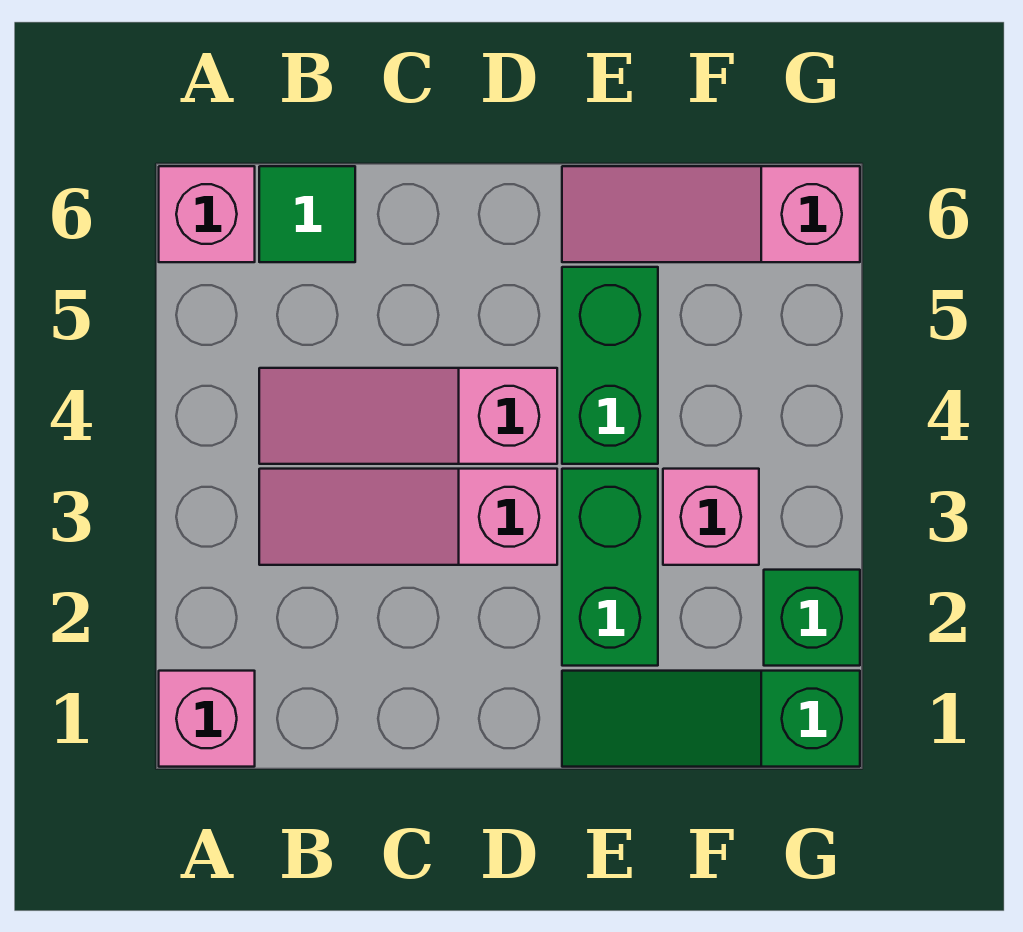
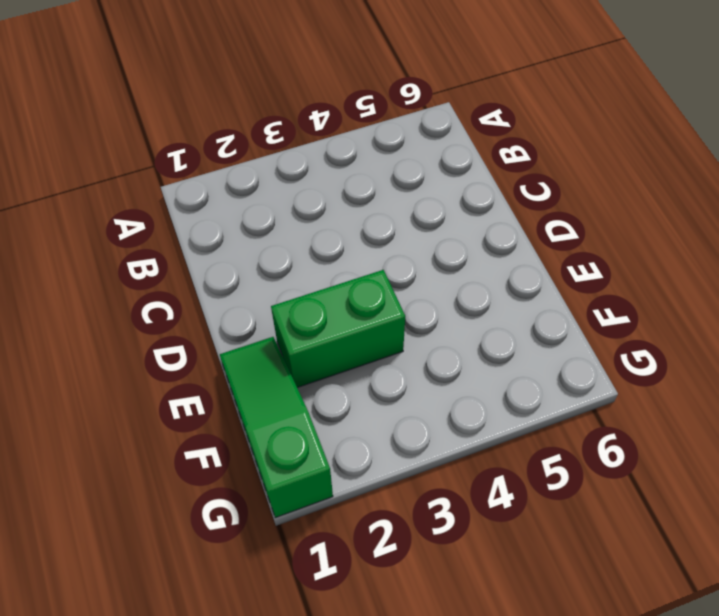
none -> pink brick A1 level 1
none -> pink brick A6 level 1

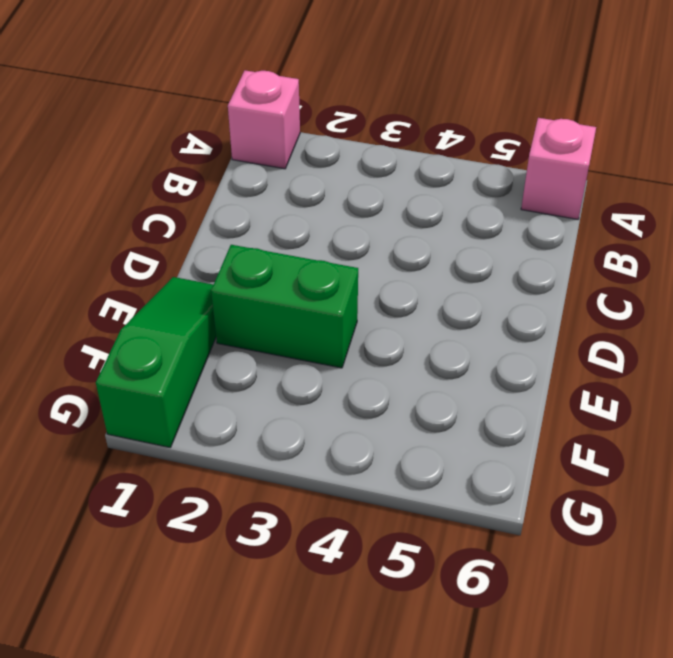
none -> pink slope B3:D3 level 1 top D
none -> pink slope B4:D4 level 1 top D

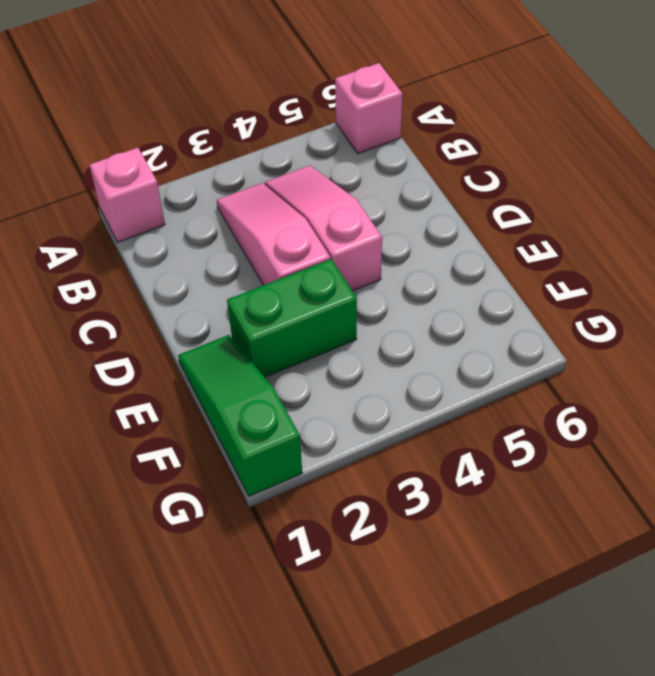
none -> green tile B6 level 1
none -> green brick E4:E5 level 1

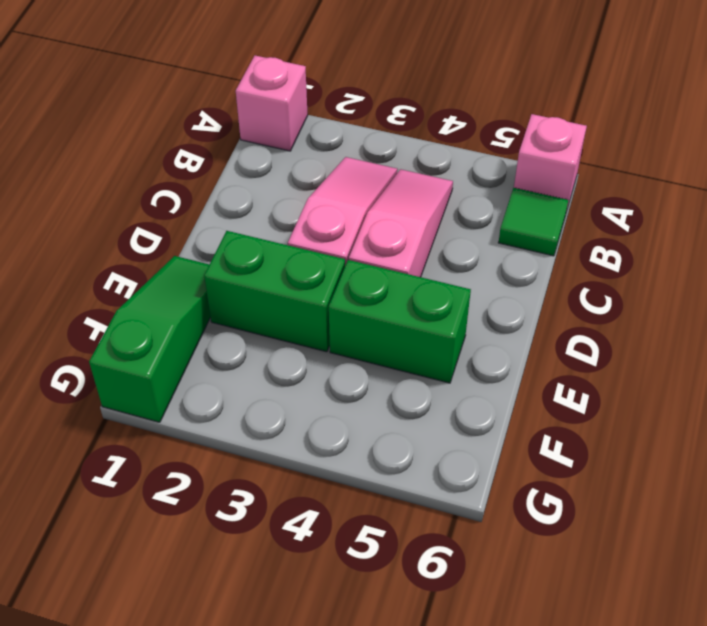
none -> pink slope E6:G6 level 1 top G
none -> pink brick F3 level 1

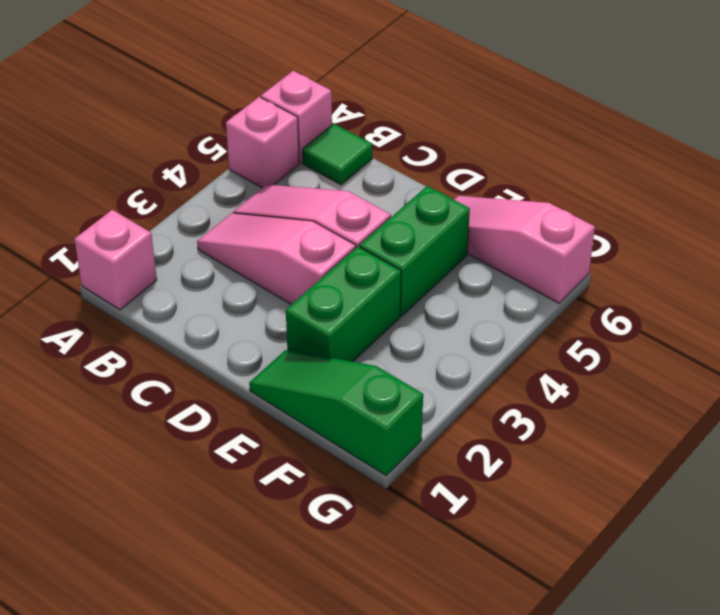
pink brick A5 level 1 -> pink brick F3 level 1
none -> green brick G2 level 1

